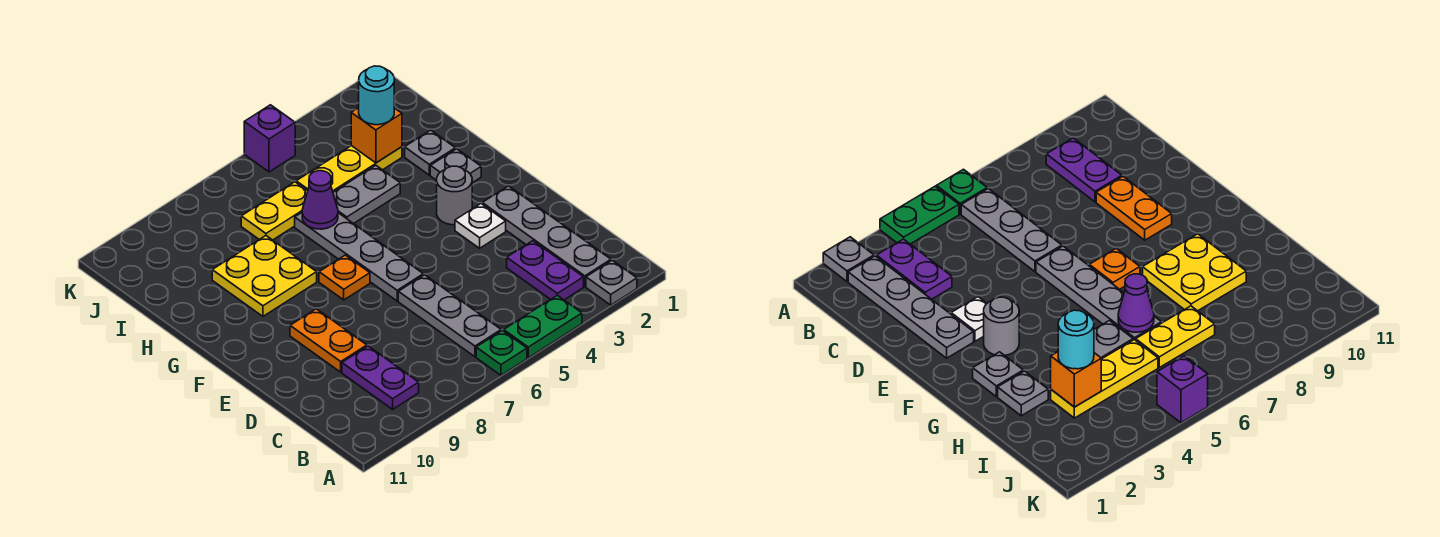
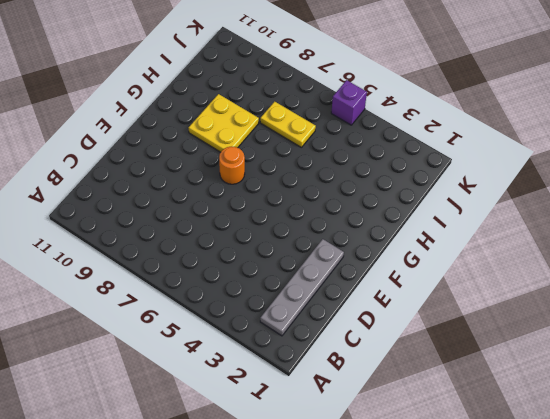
orange round brick F7 level 1 -> orange plate F7 level 1
none -> grey plate A2 level 1
none -> green plate A4:A5 level 1
none -> green plate A6 level 1

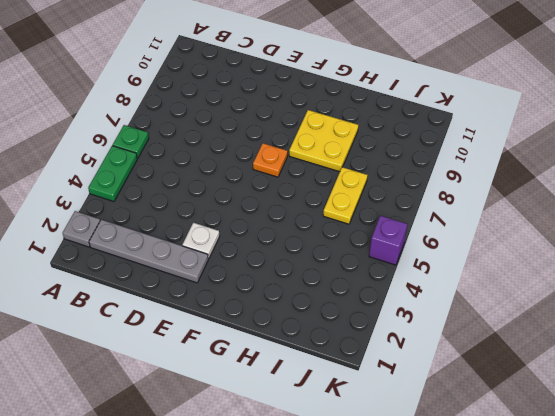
none -> purple plate B3:C3 level 1
none -> grey plate B6:D6 level 1
none -> purple plate B9:C9 level 1

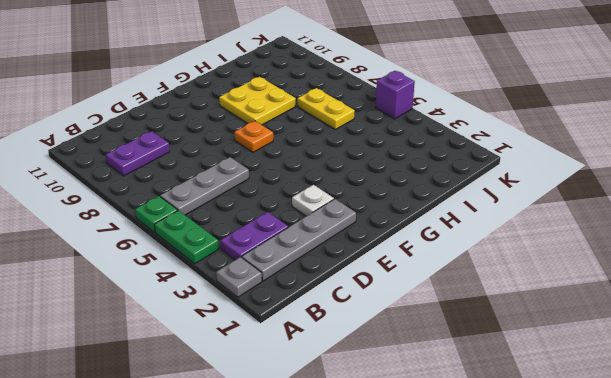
none -> orange plate D9:E9 level 1
none -> grey plate E6:H6 level 1
none -> grey round brick F3 level 1

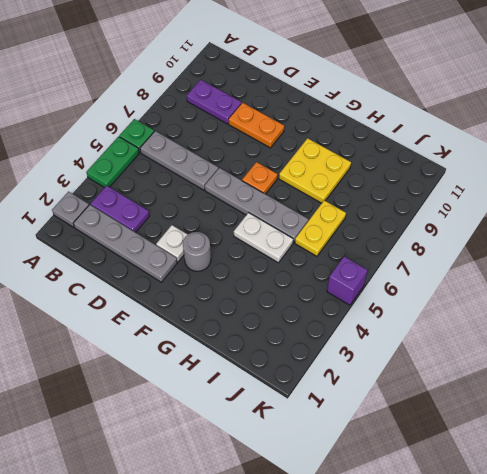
white plate G5:H5 level 1 -> grey plate H4:H5 level 1
none -> grey plate G2 level 1
none -> grey plate H2 level 1
none -> yellow plate I3:I5 level 1

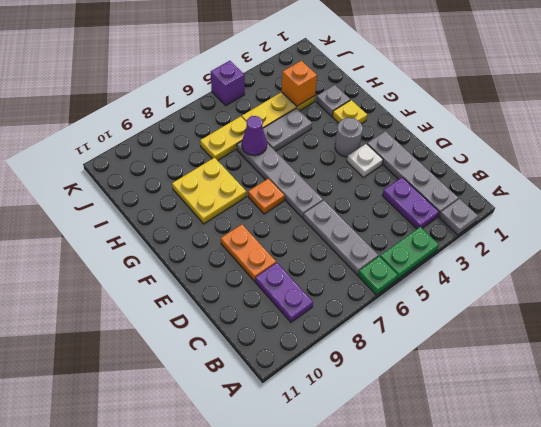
yellow plate G2 level 1 -> grey plate G2 level 1
none -> cyan round brick I3 level 3

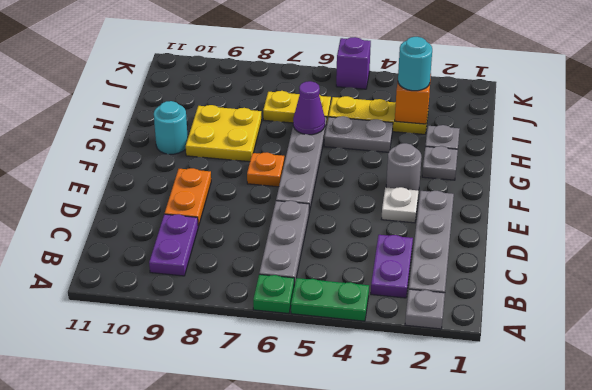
cyan round brick G10 level 1 -> none

